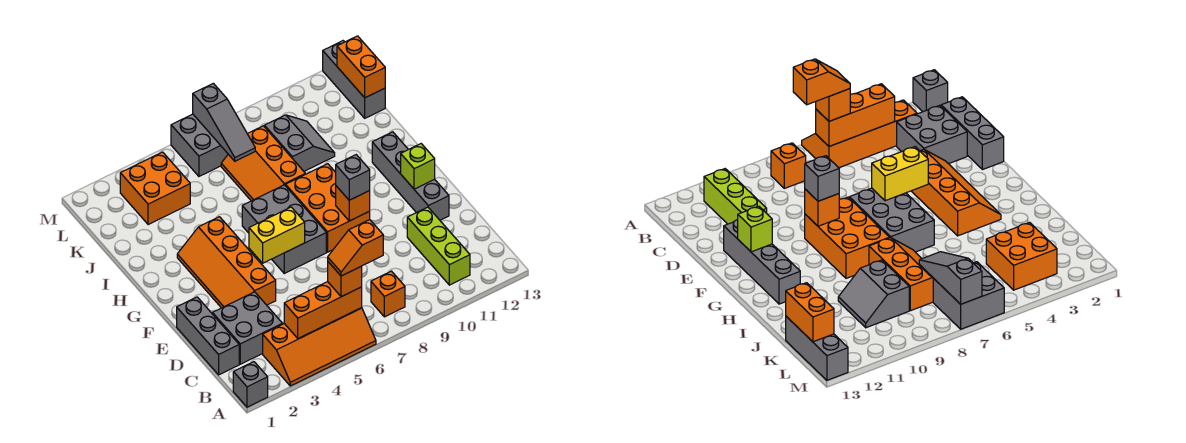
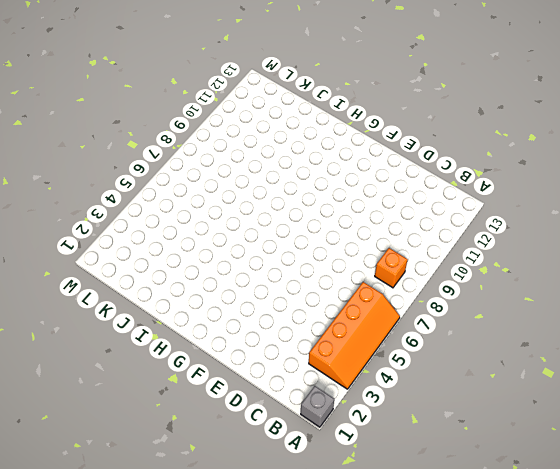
none -> lime brick B11:D11 level 1
none -> grey brick C1:E1 level 1
none -> grey brick C2:D3 level 1

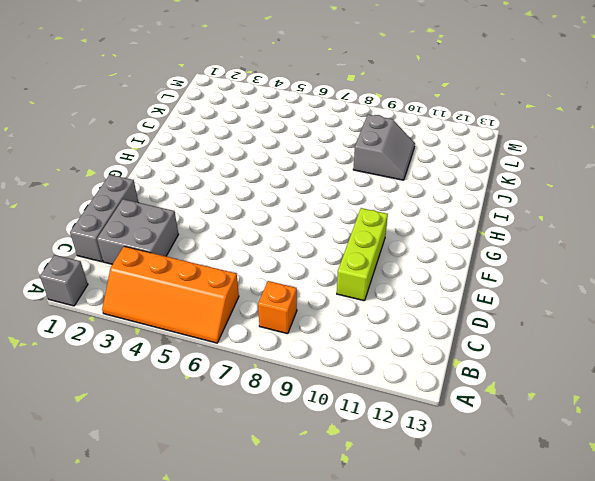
lime brick D10:F10 level 1 -> lime brick B11:D11 level 1
none -> orange slope E3:H4 level 1 top 4
none -> grey brick E12:H12 level 1
none -> grey brick F6:H7 level 1

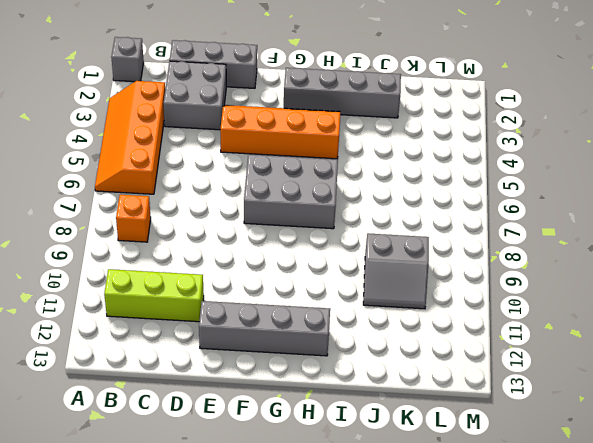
grey brick G2:J2 level 1 -> none
none -> orange brick F8:H9 level 1
none -> orange slope I7:K8 level 1 top 8
none -> orange brick K3:L4 level 1

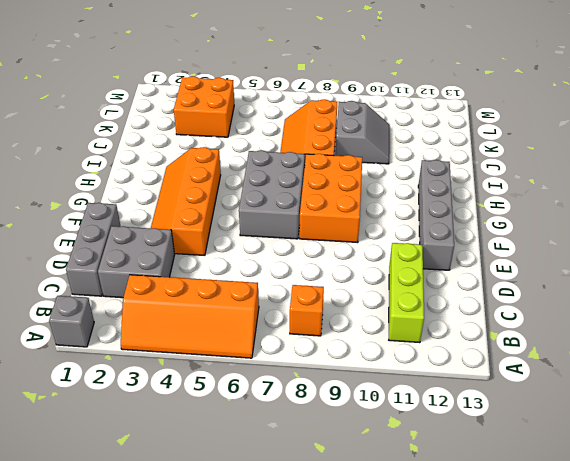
none -> grey brick K13:M13 level 1
none -> grey brick L6:M7 level 1
none -> orange brick B4:B6 level 2

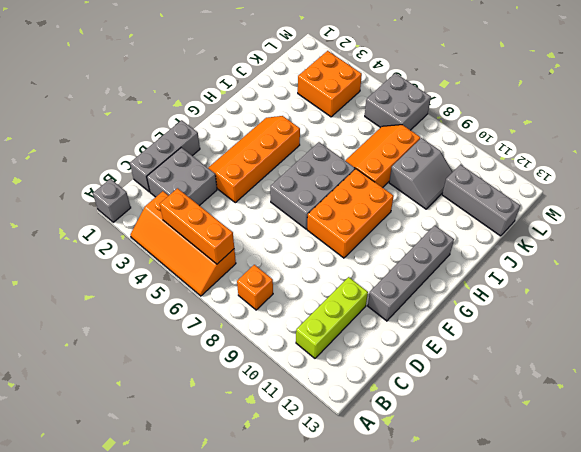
grey brick K11:K13 level 1 -> grey brick K13:M13 level 1
none -> yellow brick F5:F6 level 2
none -> orange brick F9 level 2
none -> lime brick F12 level 2

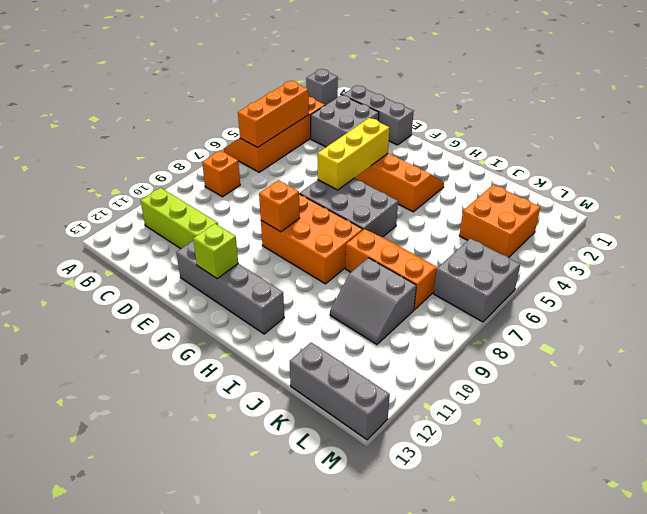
yellow brick F4:F6 level 2 -> yellow brick F5:F6 level 2
none -> grey slope K7:M7 level 2 top M
none -> orange brick K13:L13 level 2
none -> orange brick B6 level 3

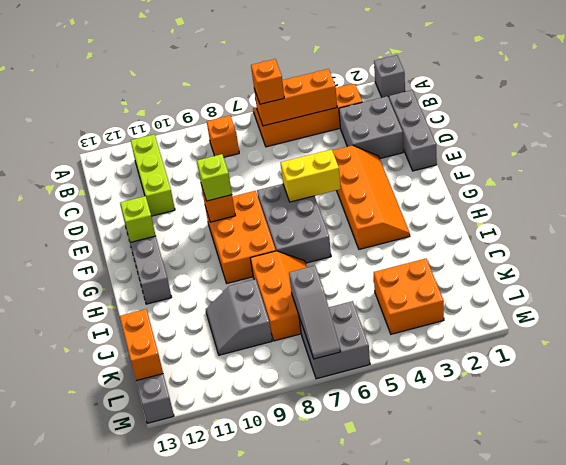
lime brick F9 level 3 -> grey brick F9 level 3
grey slope K7:M7 level 2 top K -> grey slope K7:M7 level 2 top M
none -> orange slope B6:B7 level 4 top 7

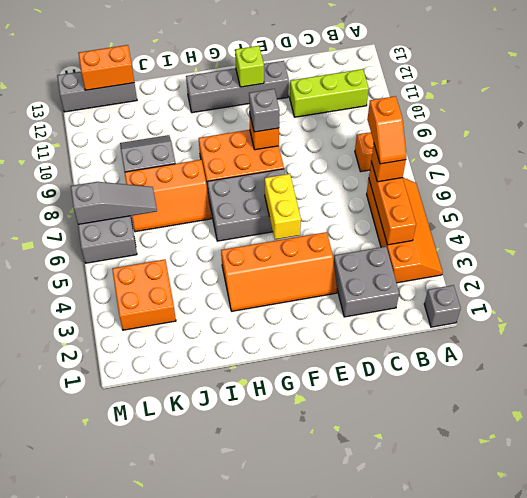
none -> grey brick C1:E1 level 1

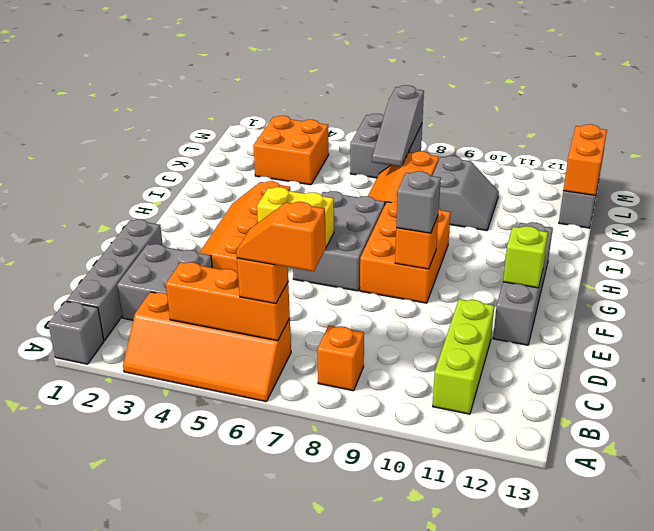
grey brick B1:E1 level 1 -> grey brick C1:E1 level 1

